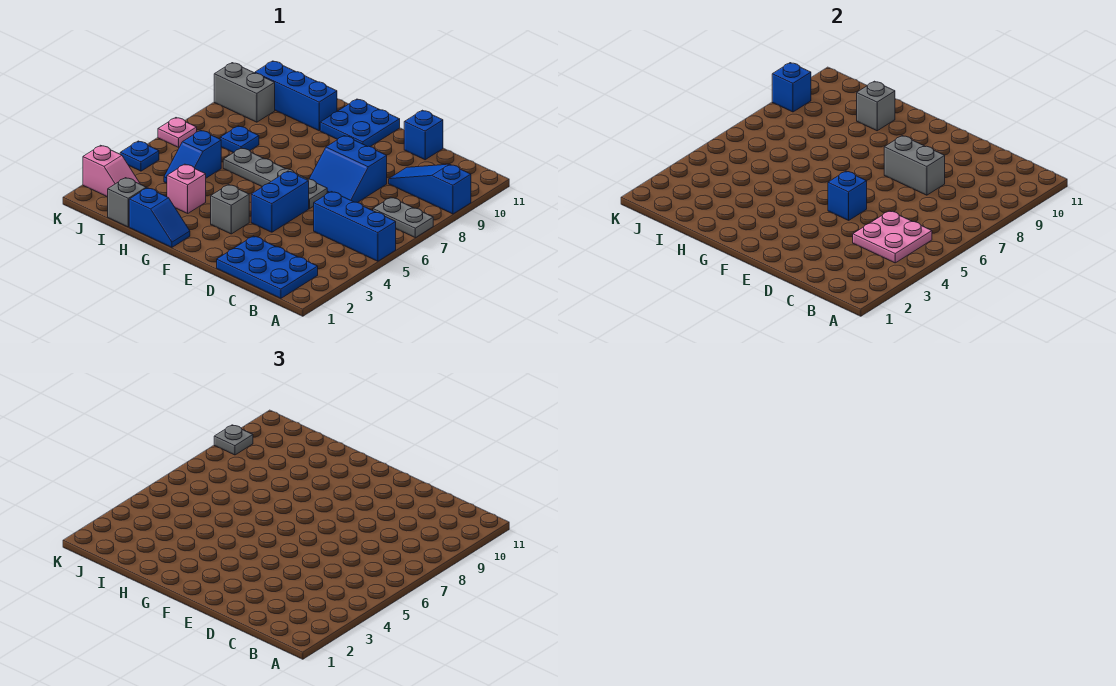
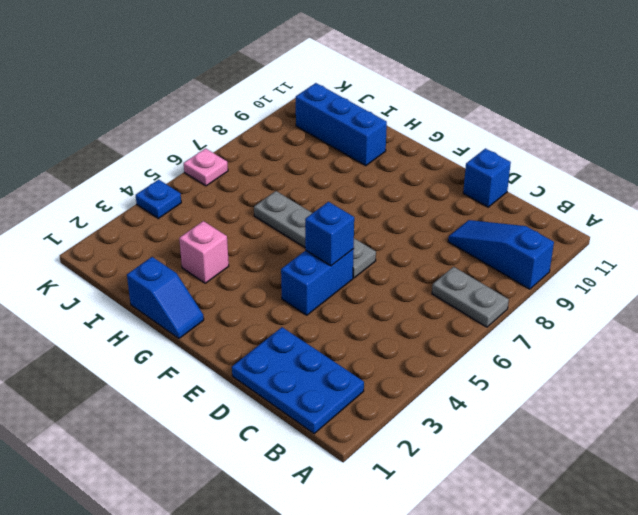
none -> blue brick A5:C5 level 1
none -> blue slope D7:E8 level 1 top 8
none -> grey brick F3 level 1

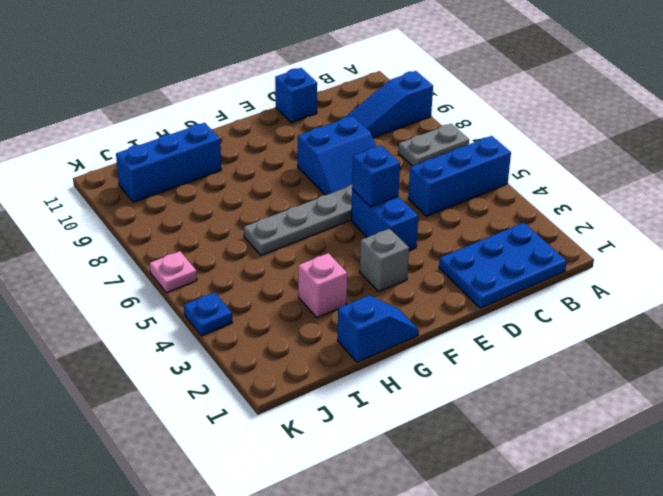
none -> blue plate F10:G11 level 1
none -> grey brick I1 level 1
none -> blue slope I4:I5 level 1 top 5

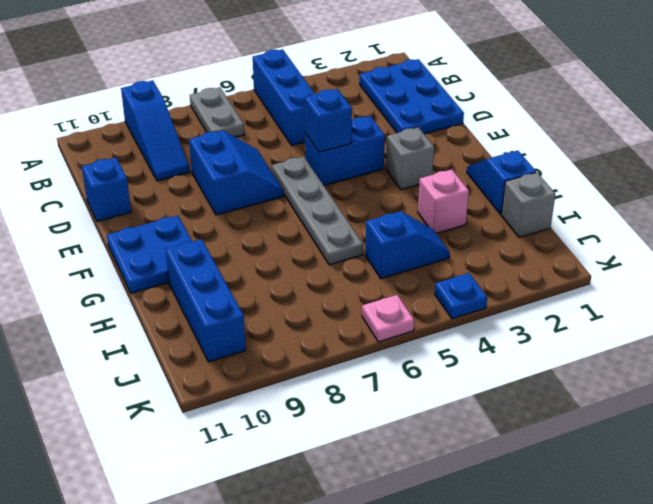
none -> blue plate I7 level 1
none -> pink slope J2:K2 level 1 top K
none -> grey brick J9:K9 level 1

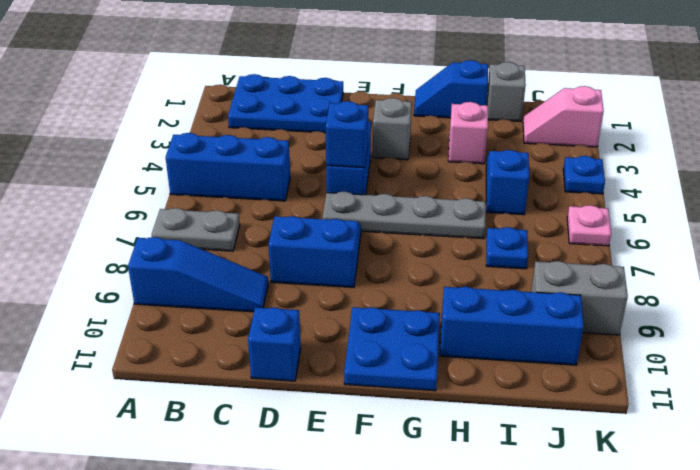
none -> pink plate B4:C5 level 2
none -> grey brick D8:E8 level 2
none -> grey brick H10 level 2

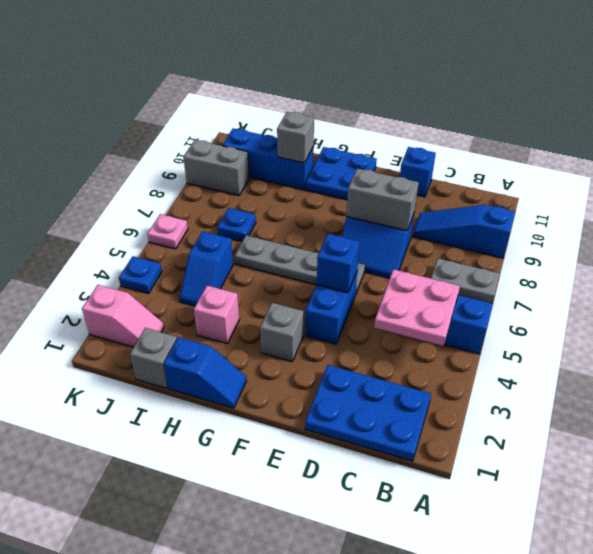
none -> blue brick K9 level 2
none -> grey plate K9 level 3

